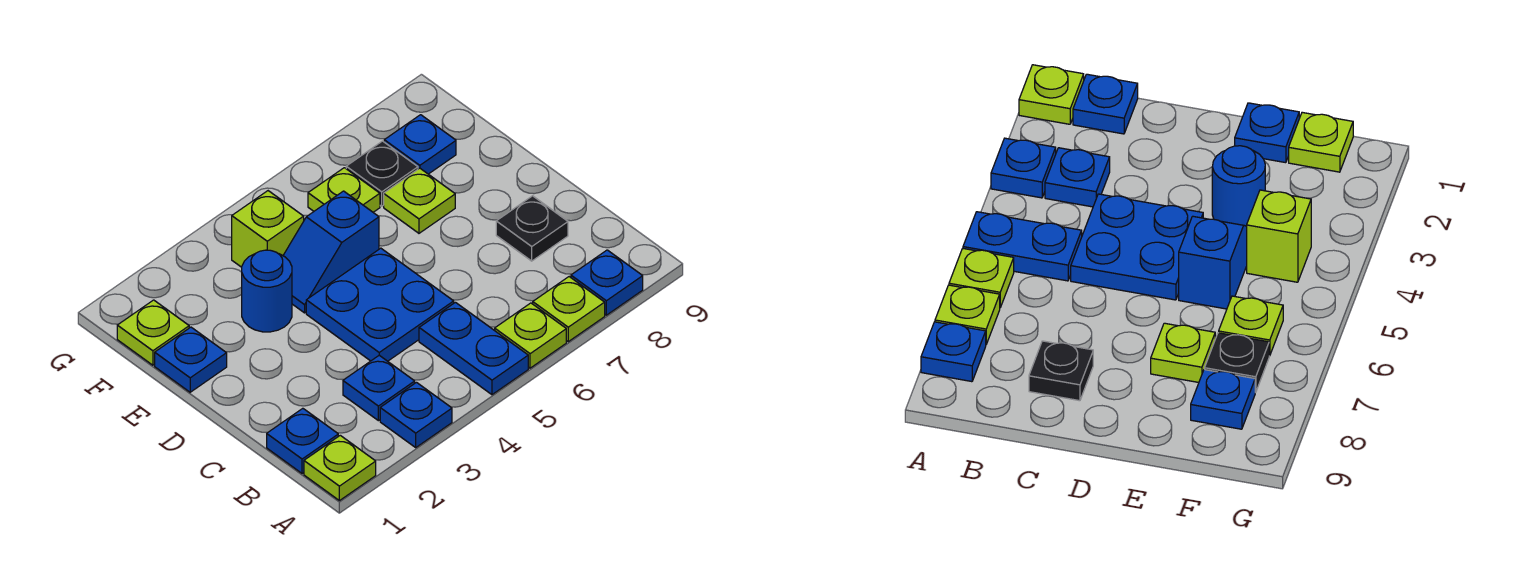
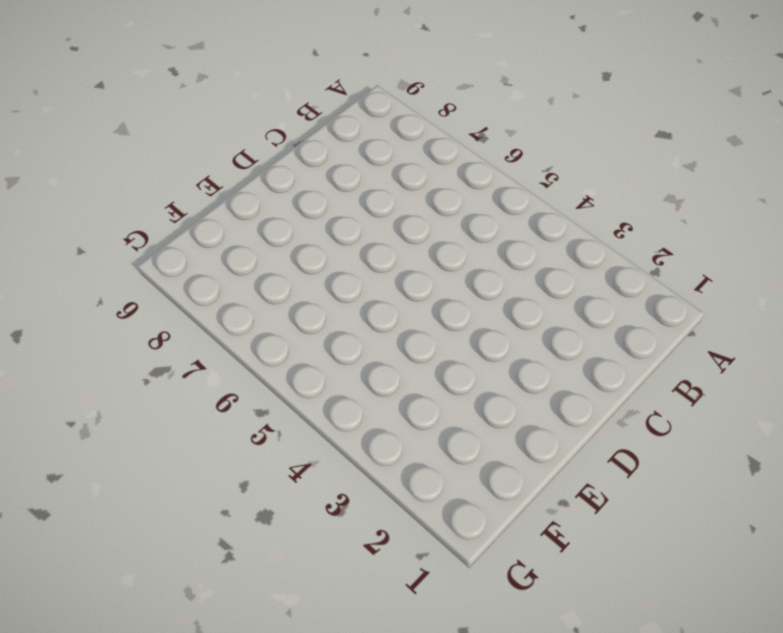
none -> lime plate A1 level 1
none -> blue plate A3 level 1
none -> blue plate A5:B5 level 1

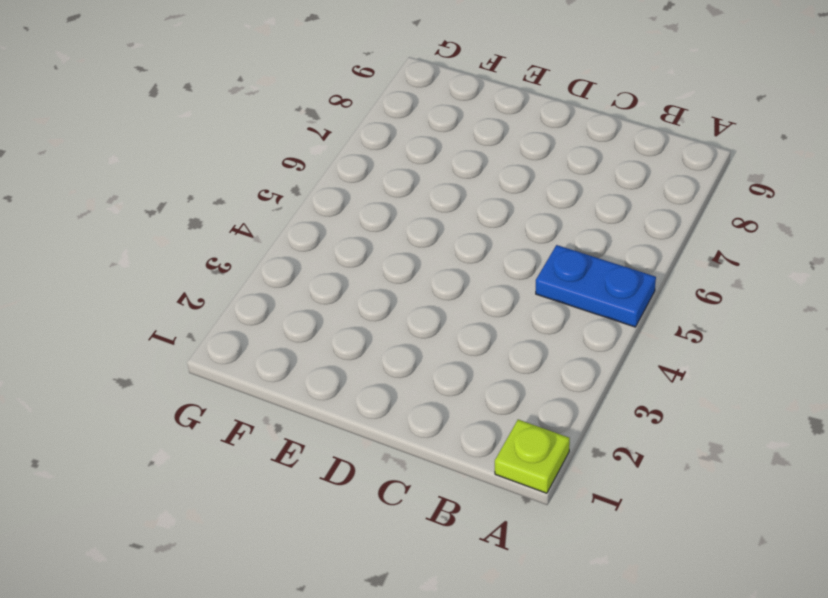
none -> blue plate A3 level 1
none -> lime plate A6 level 1
none -> lime plate A7 level 1

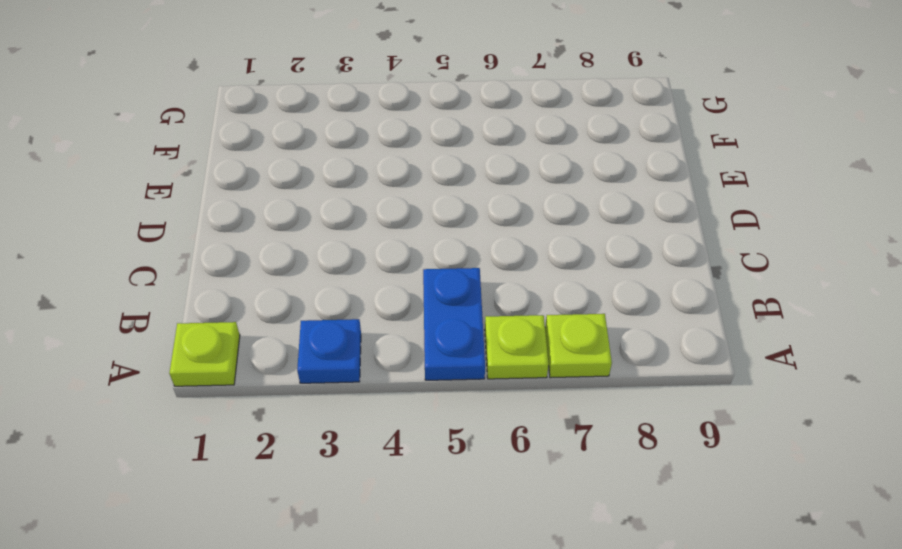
none -> blue plate A8 level 1
none -> blue plate B1 level 1
none -> blue plate B3 level 1

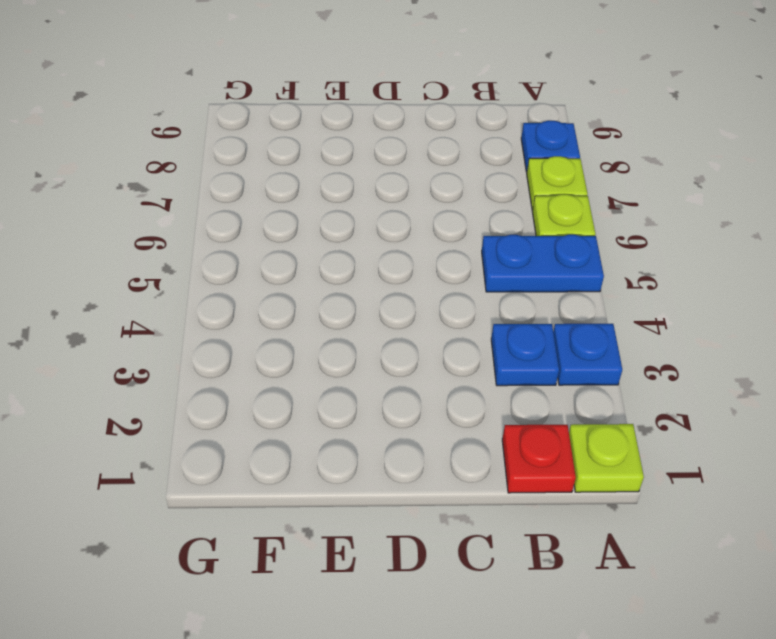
red plate B1 level 1 -> blue plate B1 level 1
none -> blue plate C4:D5 level 1
none -> black plate C8 level 1
none -> blue plate E1 level 1

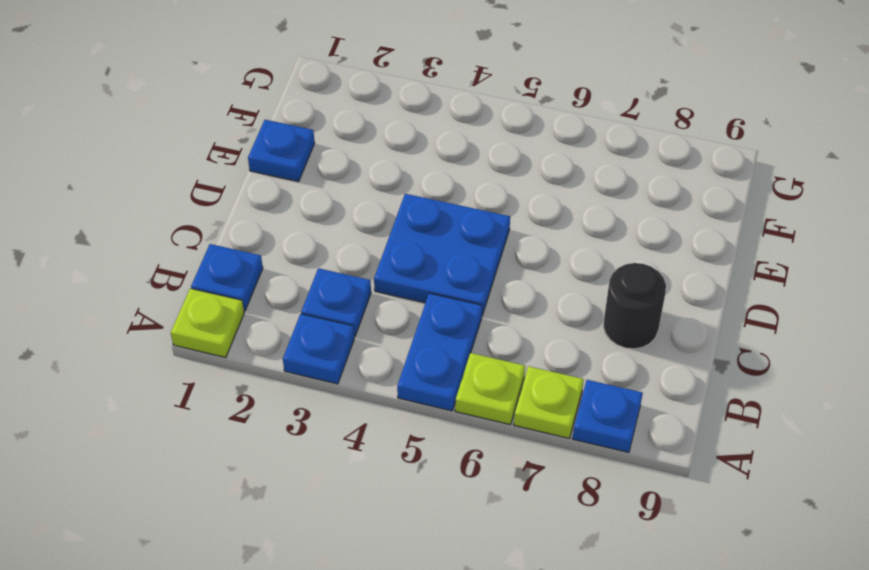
black round brick C8 level 1 -> black plate C8 level 1
none -> blue round brick E3 level 1
none -> blue slope E4:E5 level 1 top 5
none -> lime plate E7 level 1

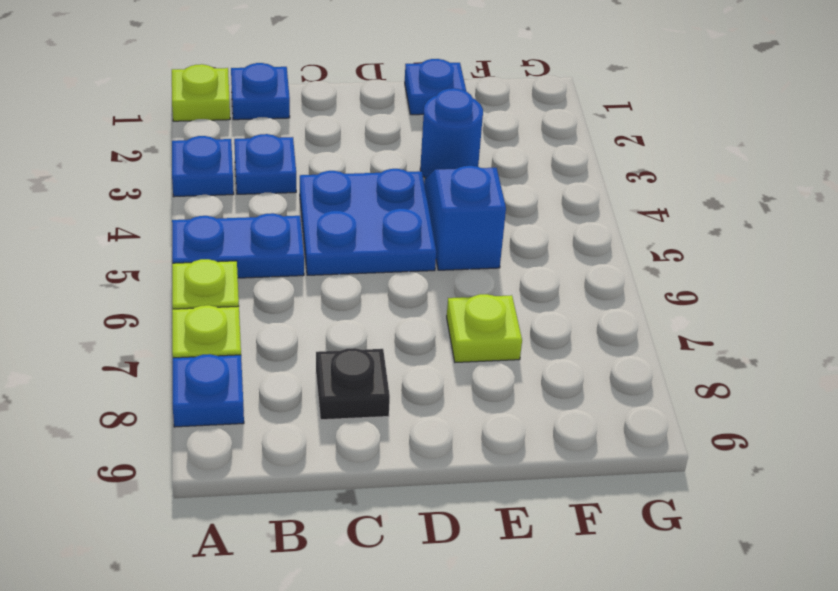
none -> lime plate F1 level 1
none -> lime brick F4 level 1
none -> lime plate F6 level 1

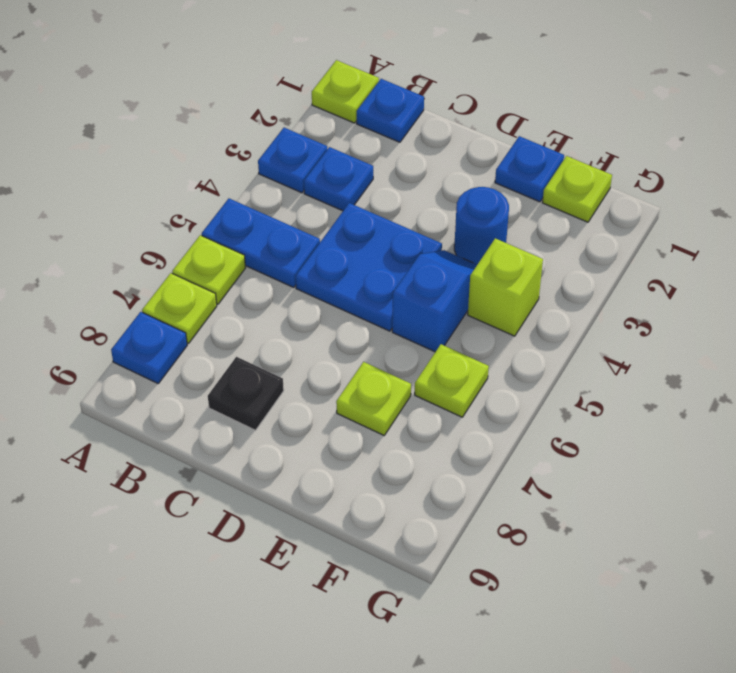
none -> black plate F7 level 1
none -> blue plate F8 level 1

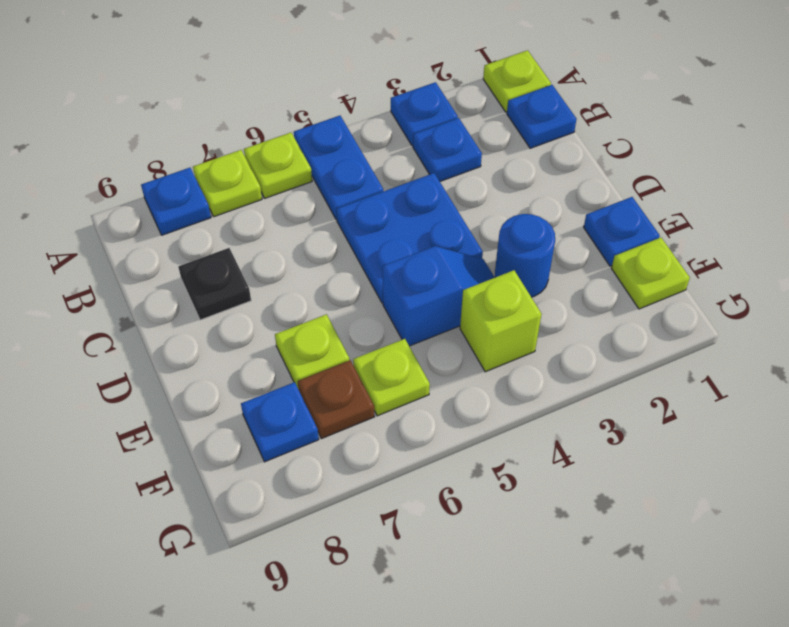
brown plate F7 level 1 -> black plate F7 level 1

